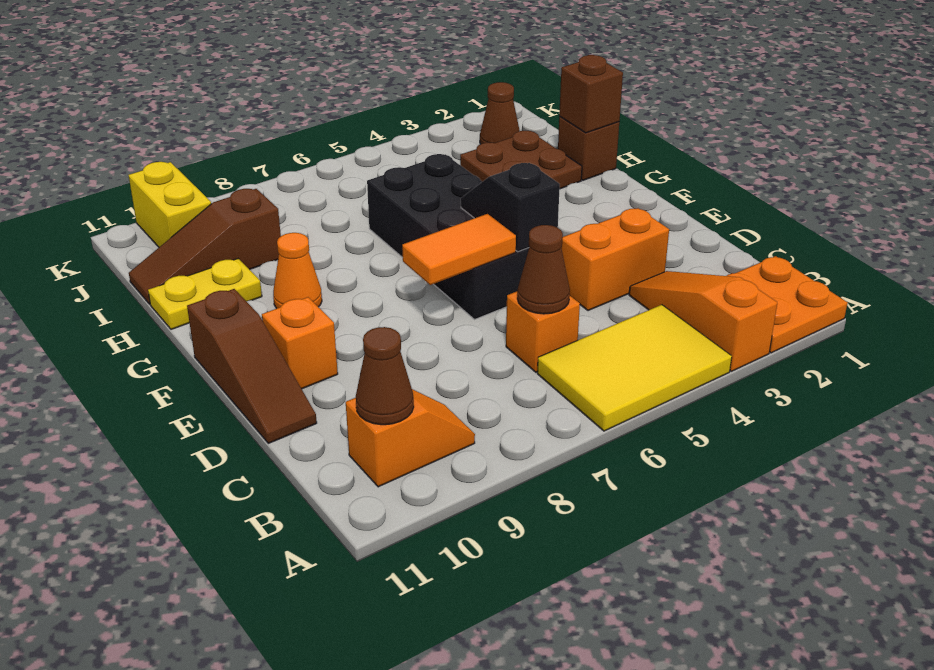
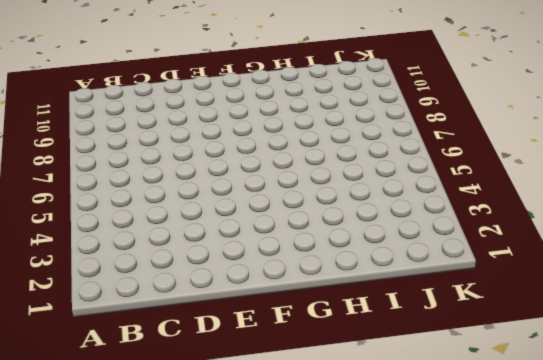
none -> orange plate A1:B2 level 1
none -> orange slope A3:C3 level 1 top A
none -> yellow tile A4:B6 level 1

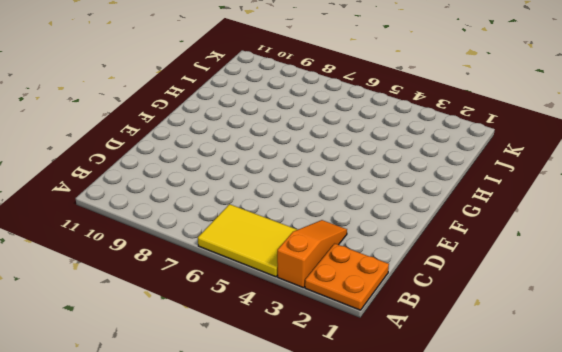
none -> orange slope B9:B10 level 1 top 10
none -> orange brick C6 level 1
none -> orange brick D3:D4 level 1

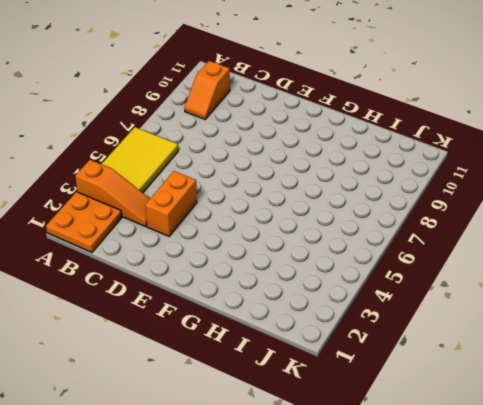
none -> orange brick C6 level 1
none -> brown slope D11:F11 level 1 top F
none -> black brick E5:H6 level 1

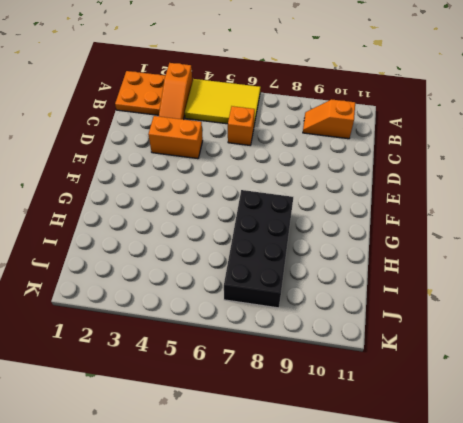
black brick G7:J8 level 1 -> black brick E5:H6 level 1
none -> brown slope D11:F11 level 1 top F
none -> orange brick E10 level 1
none -> orange cone G9 level 1

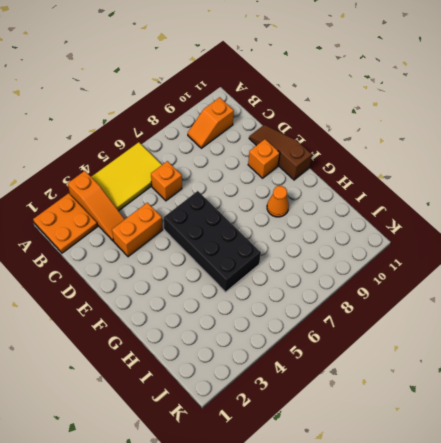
none -> brown brick H1 level 1
none -> brown plate H2:I3 level 1
none -> yellow plate H10:H11 level 1

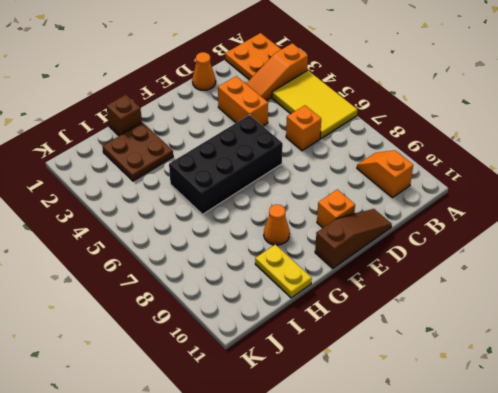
orange cone D1 level 1 -> none
none -> brown slope I9:I11 level 1 top 9
none -> brown cone J2 level 1
none -> yellow brick J10:K10 level 1

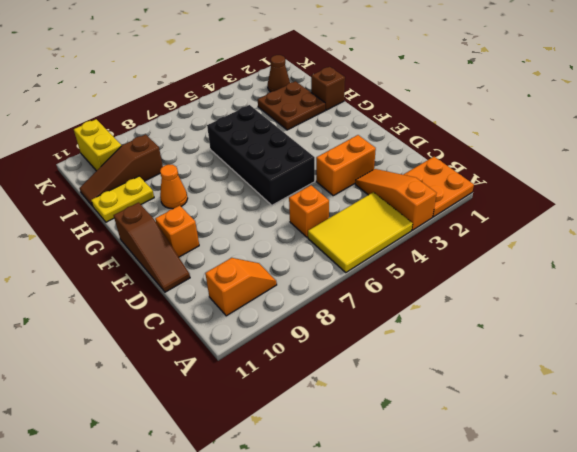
none -> brown cone B10 level 2
none -> brown cone C6 level 2
none -> black slope E5:F5 level 2 top E

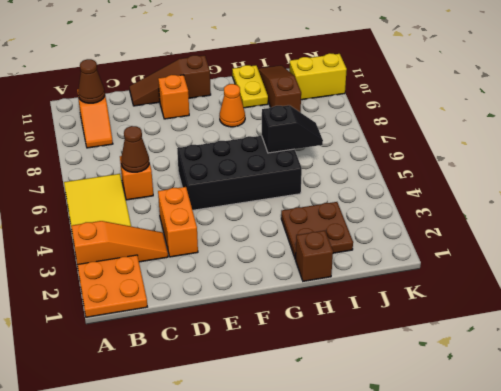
black slope H6:I6 level 2 top H -> black slope E5:F5 level 2 top E
none -> brown cone J2 level 1
none -> orange tile E6:E7 level 2
none -> brown brick H1 level 2

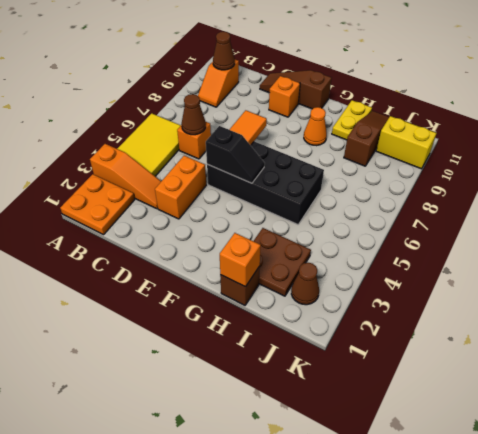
orange brick H1 level 2 -> brown brick H1 level 2

